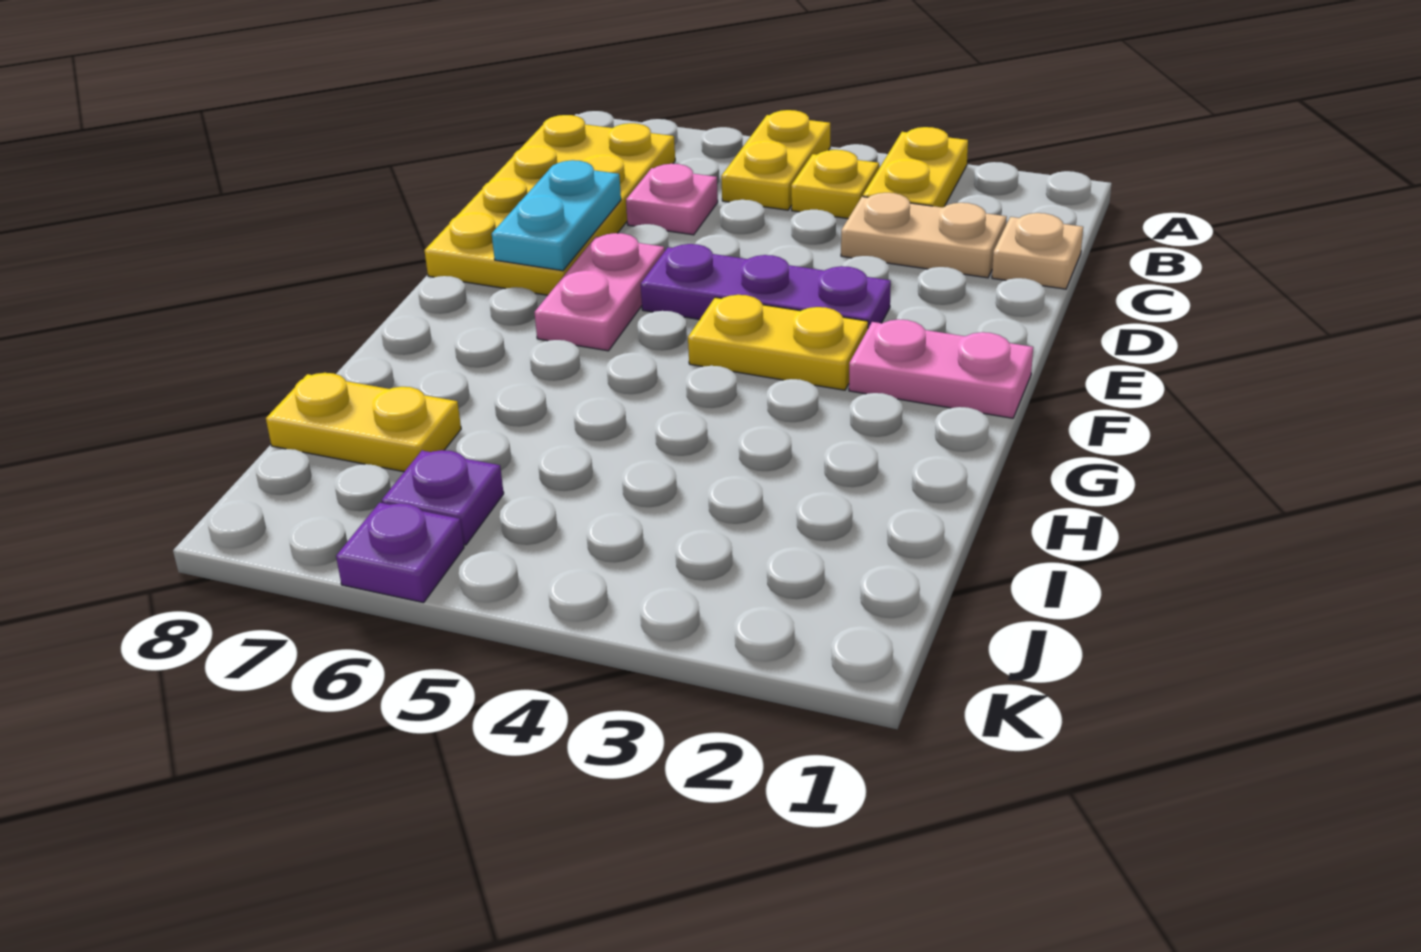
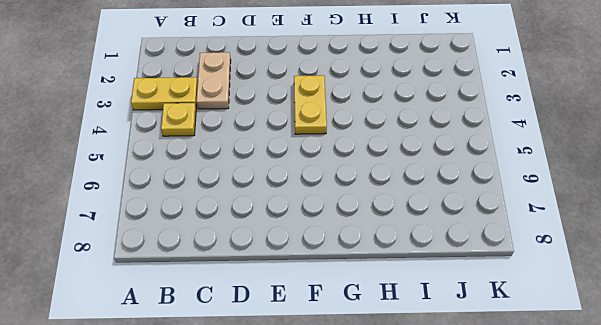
none -> yellow plate A5:B5 level 1
none -> yellow plate B7:E8 level 1
none -> tan plate C1 level 1

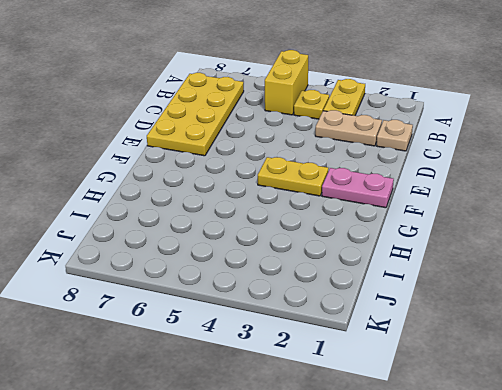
yellow brick A5:B5 level 1 -> yellow plate A5:B5 level 1
none -> pink plate C6 level 1
none -> purple plate E3:E5 level 1
none -> pink plate E6:F6 level 1

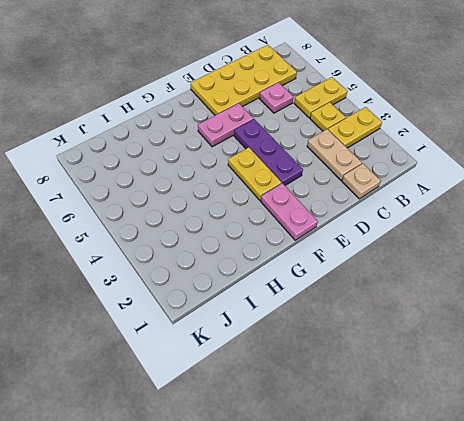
none -> yellow plate I7:I8 level 1
none -> purple plate J6 level 1
none -> purple plate K6 level 1

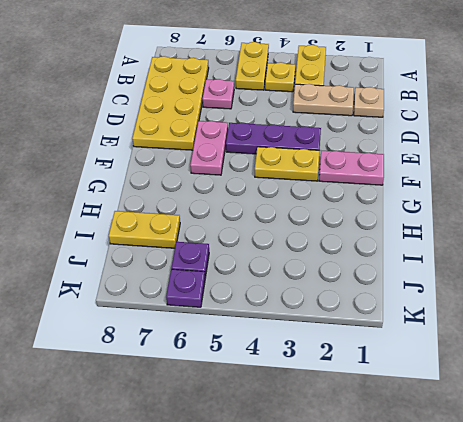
none -> cyan plate D7:E7 level 2

